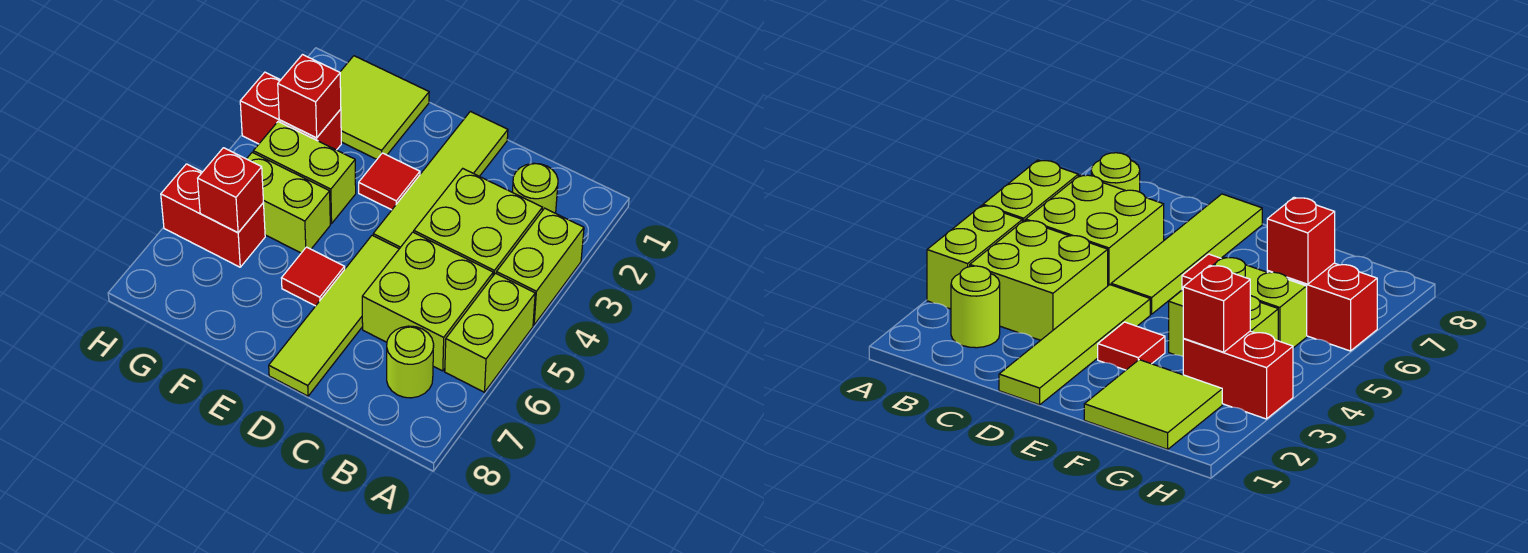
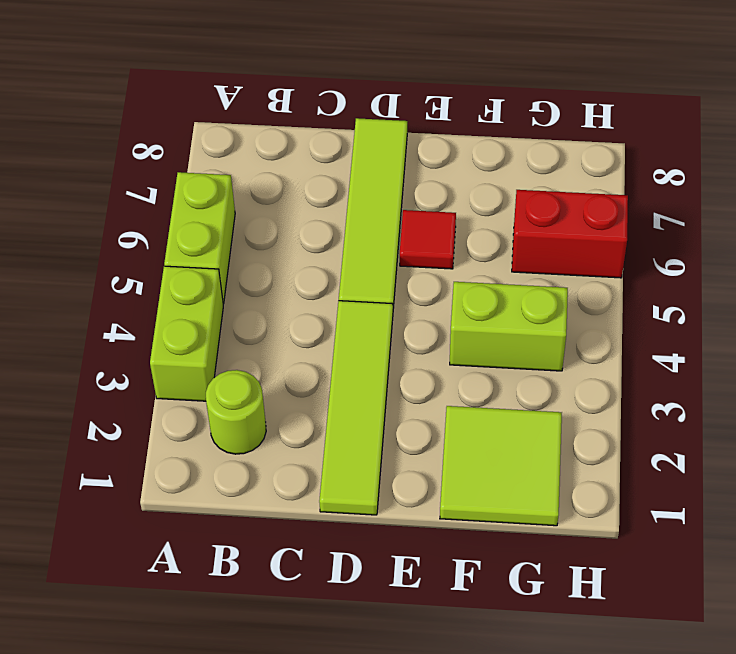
none -> lime brick B3:C4 level 1
none -> lime brick B5:C6 level 1
none -> lime round brick B7 level 1

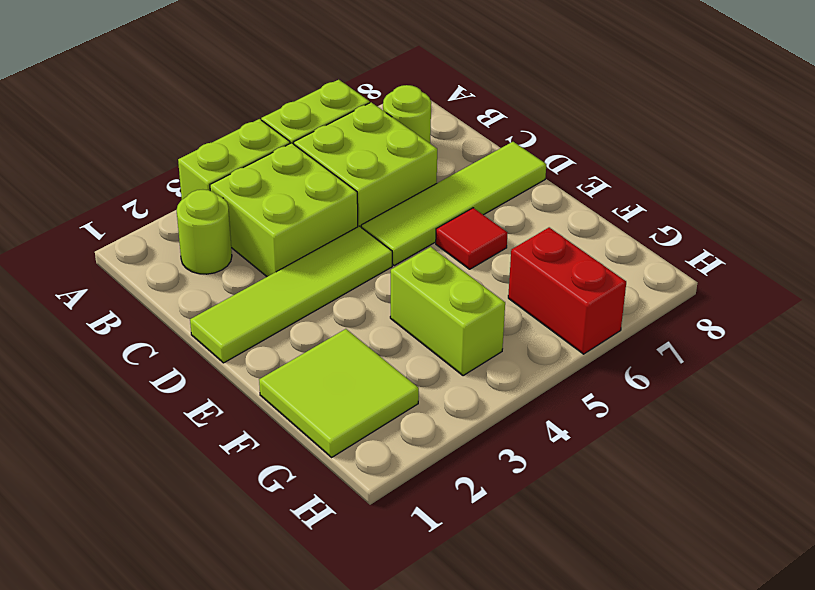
none -> red tile E3 level 1
none -> lime brick F5:G5 level 1
none -> red brick G3:H3 level 1

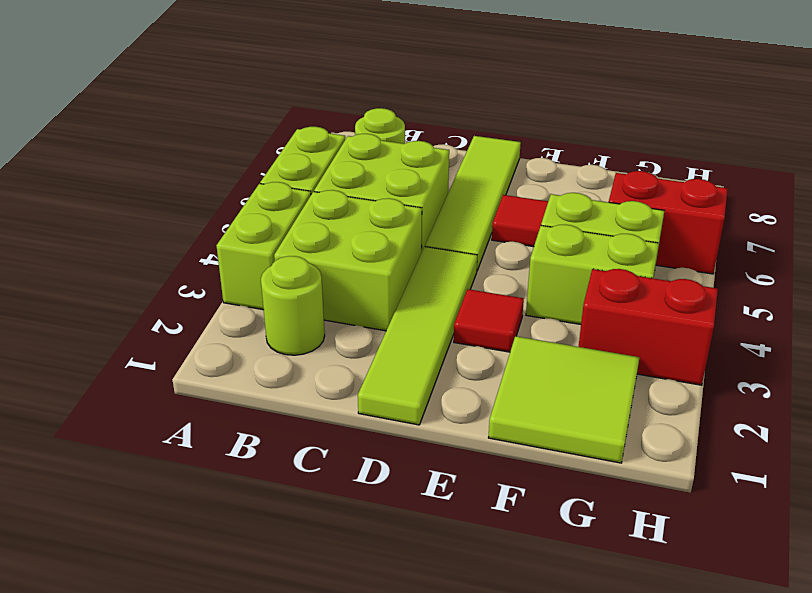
none -> red brick G3 level 2
none -> red brick G6 level 2

